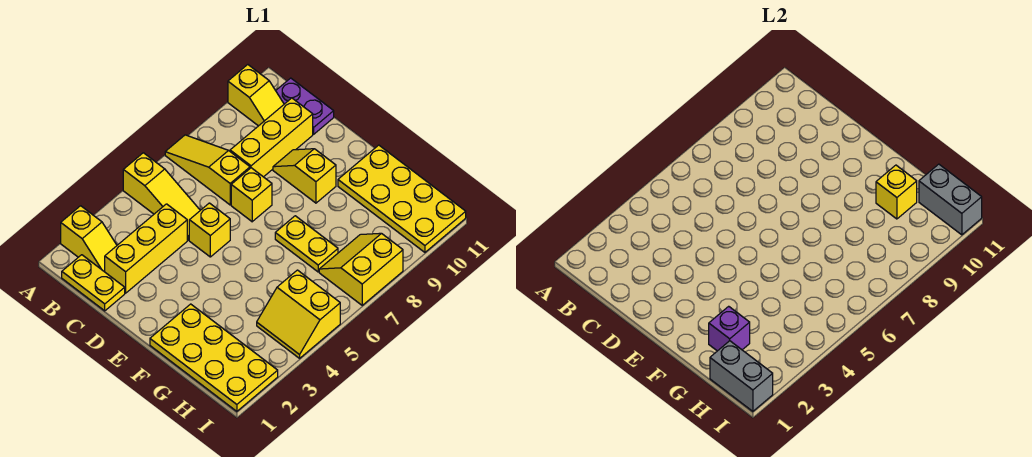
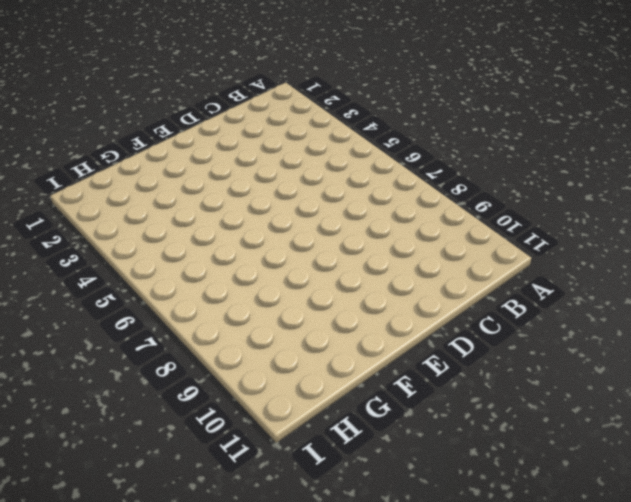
none -> yellow slope A2:B2 level 1 top A
none -> yellow slope A5:C5 level 1 top A
none -> yellow slope A7:C7 level 1 top C

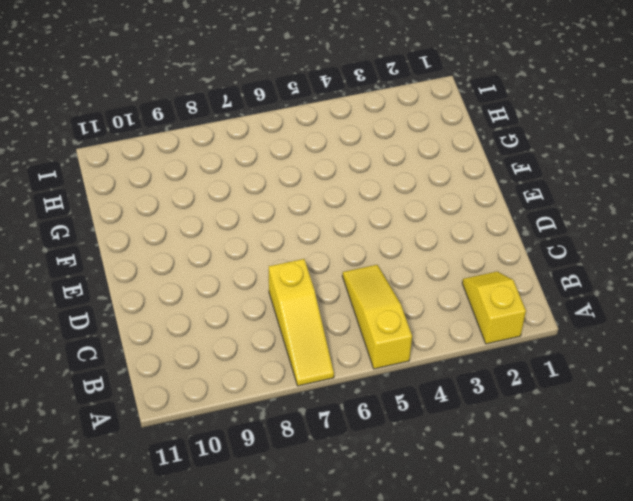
none -> yellow slope A10:B10 level 1 top A
none -> yellow plate B1:C1 level 1
none -> purple plate B11:C11 level 1

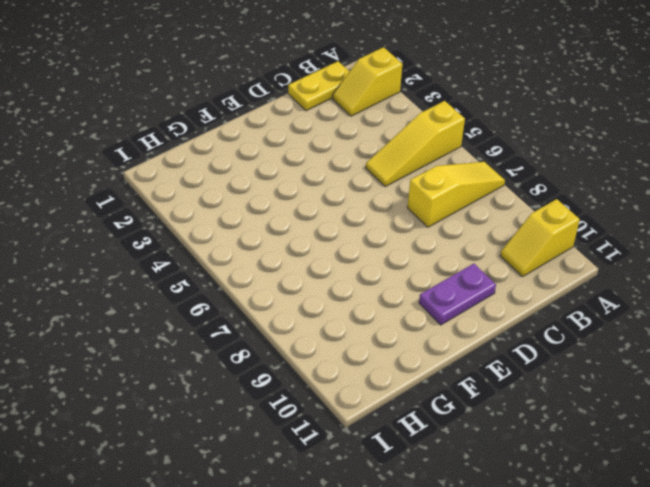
purple plate D10:E10 level 1 -> purple plate B11:C11 level 1
none -> yellow brick C2:C4 level 1
none -> yellow brick C8:C10 level 1
none -> yellow brick D5 level 1

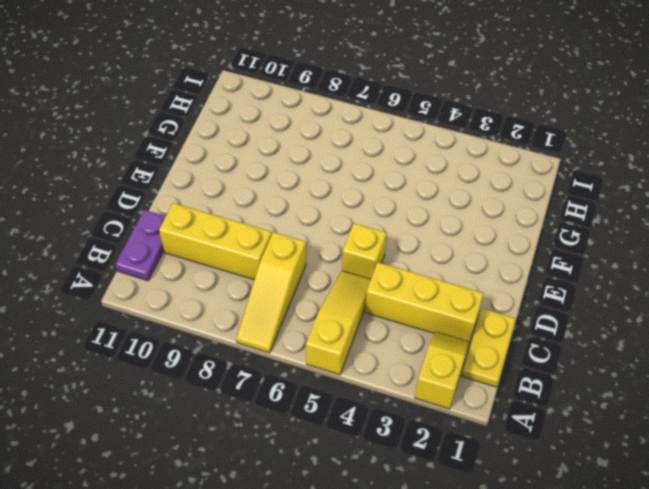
none -> yellow slope A10:B10 level 1 top A
none -> yellow brick D7 level 1
none -> yellow slope D9:E9 level 1 top E

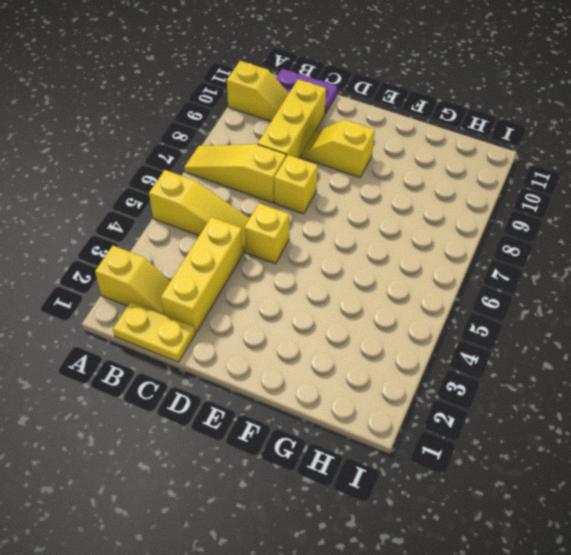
none -> yellow plate F1:I2 level 1
none -> yellow plate F7:G7 level 1
none -> yellow plate F10:I11 level 1

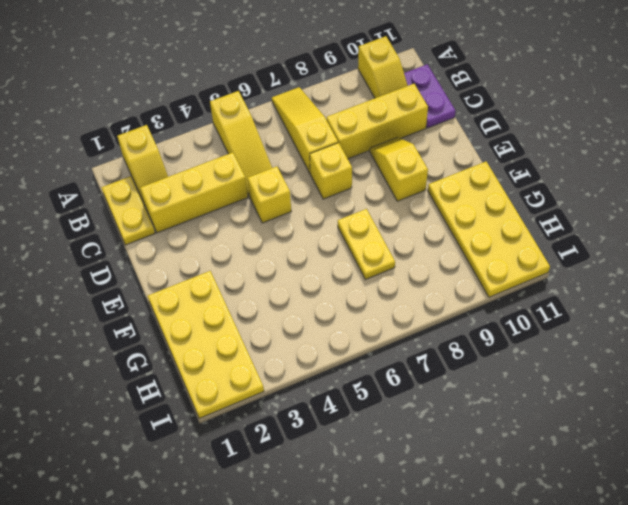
none -> yellow slope H4:I5 level 1 top 5
none -> yellow slope H7:I8 level 1 top I
none -> purple brick G2 level 2

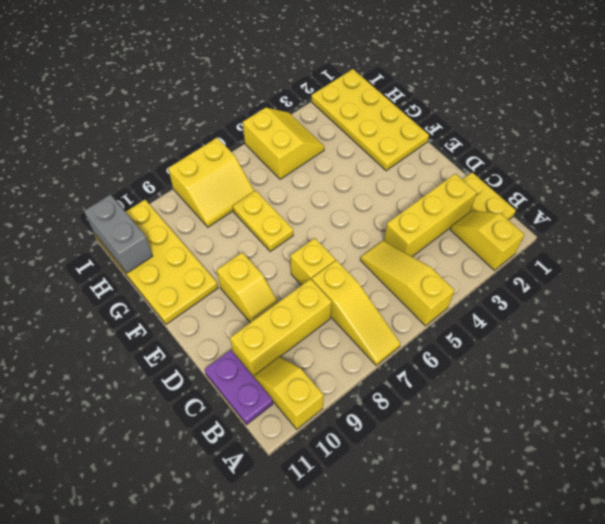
none -> yellow brick D5 level 1
none -> purple brick G2 level 2
none -> yellow brick G10 level 2

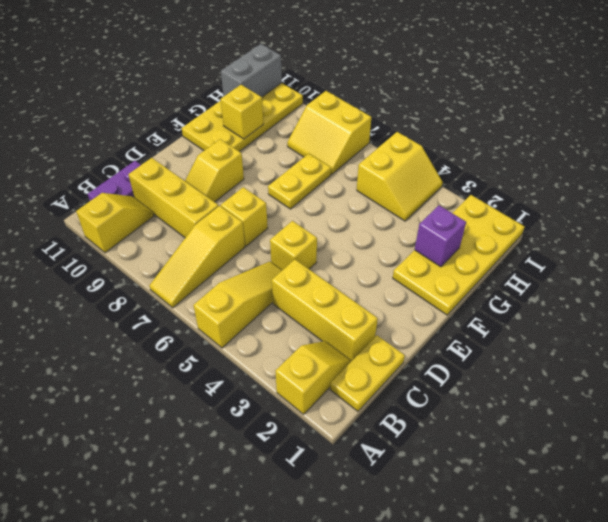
none -> grey brick H1:I1 level 2

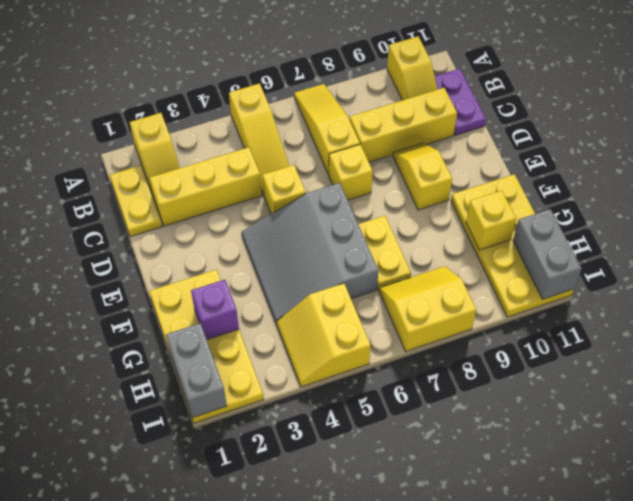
grey slope E4:G6 level 1 top 6 -> none

